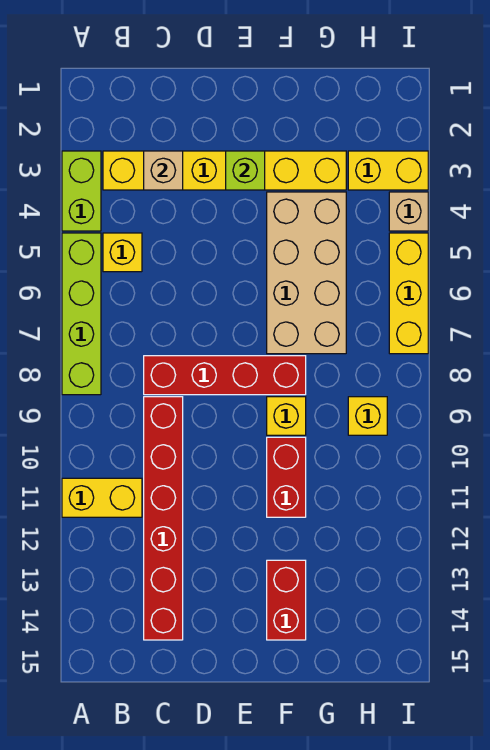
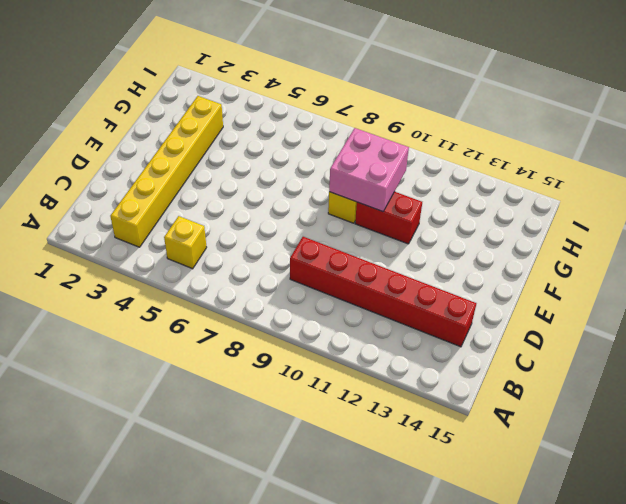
pink brick F9:G10 level 2 -> none
none -> lime brick A3:A4 level 1
none -> lime brick A5:A8 level 1
none -> yellow brick A11:B11 level 1

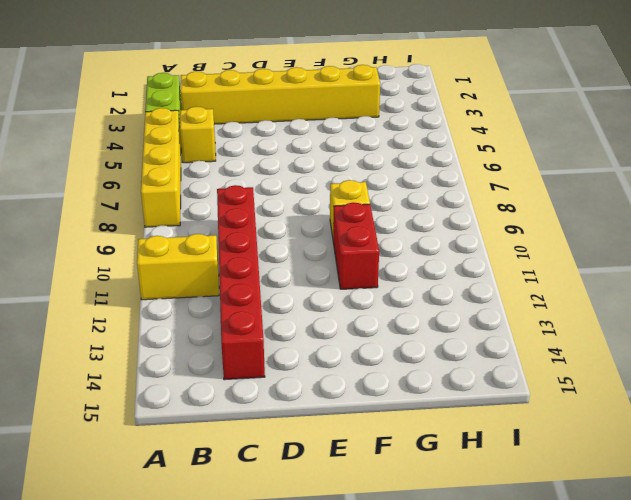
yellow brick A5:A8 level 1 -> lime brick A5:A8 level 1
none -> red brick C8:F8 level 1
none -> tan brick F4:G7 level 1
none -> red brick F13:F14 level 1

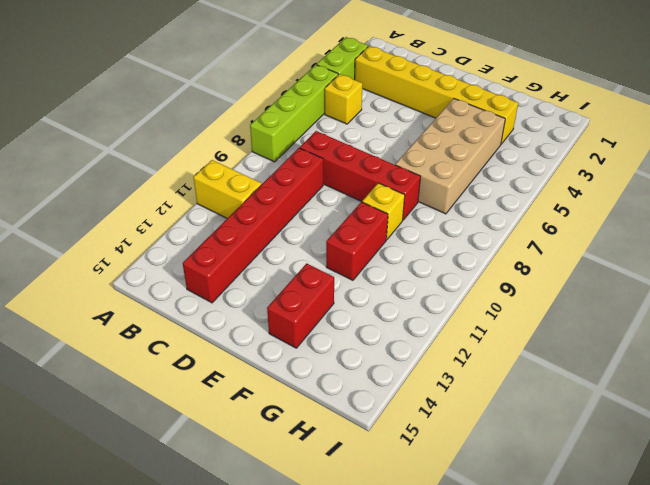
none -> yellow brick H3:I3 level 1
none -> yellow brick H9 level 1
none -> tan brick I4 level 1

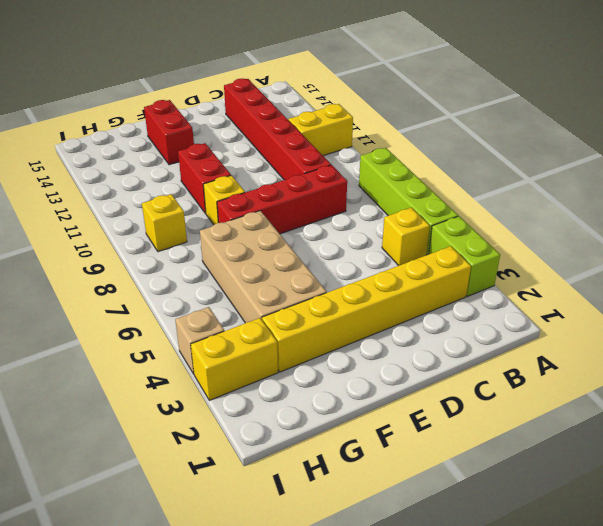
none -> yellow brick I5:I7 level 1
none -> tan brick C3 level 2
none -> lime brick E3 level 2

